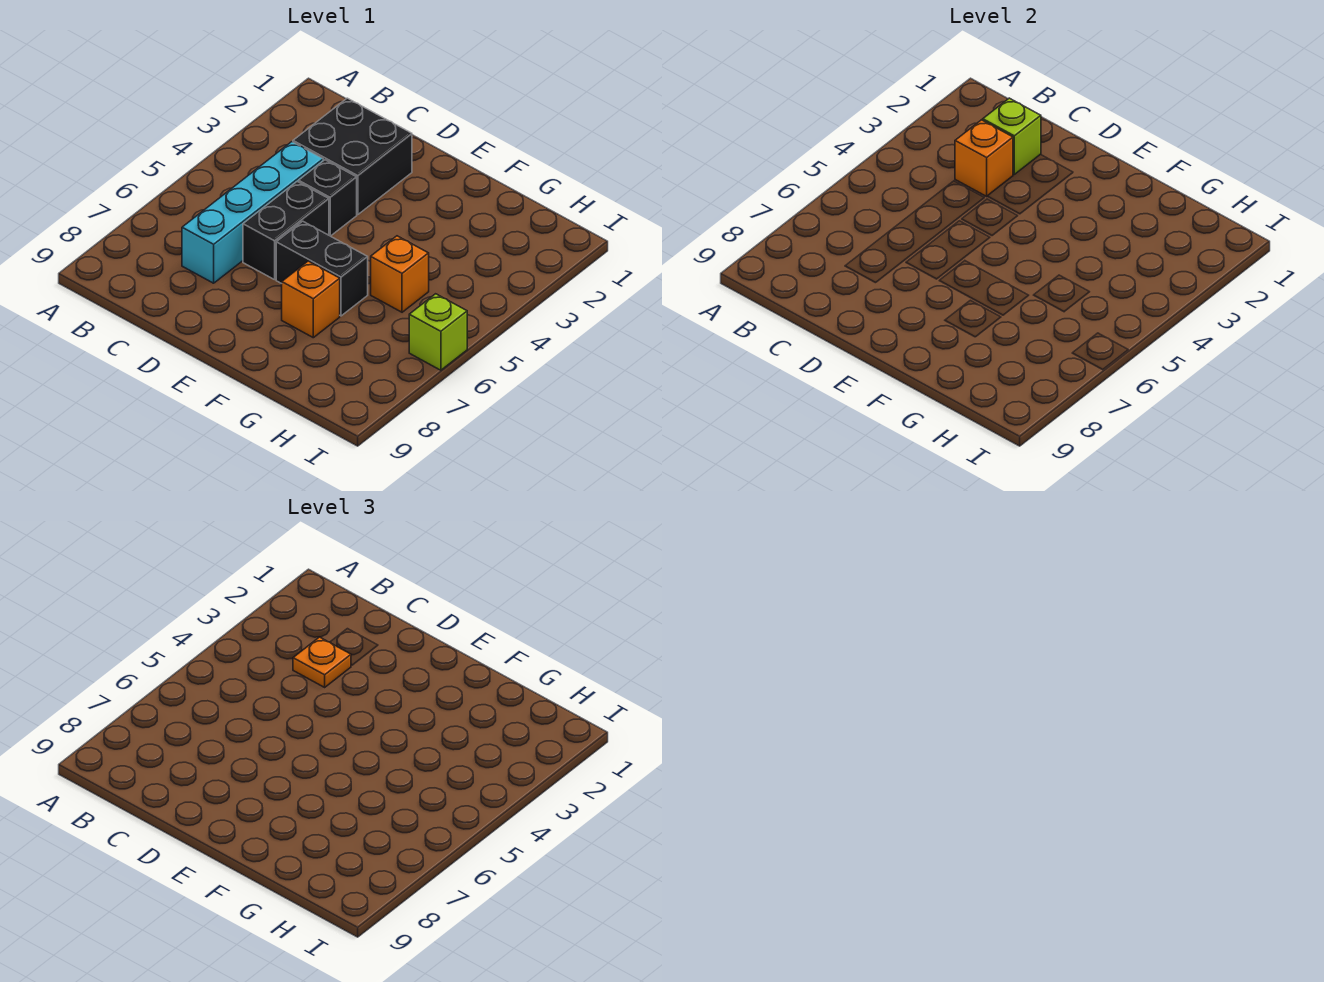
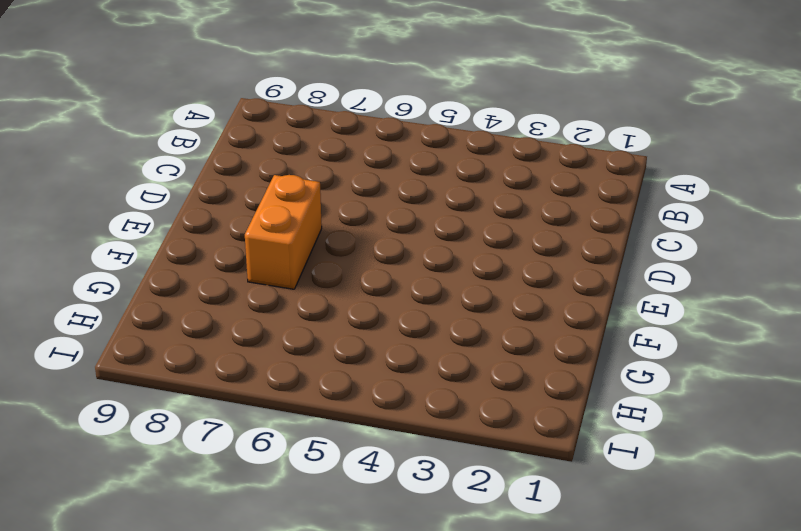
orange brick E7:F7 level 1 -> orange brick F7 level 1
none -> black brick C2:D3 level 1
none -> cyan brick C4:C7 level 1

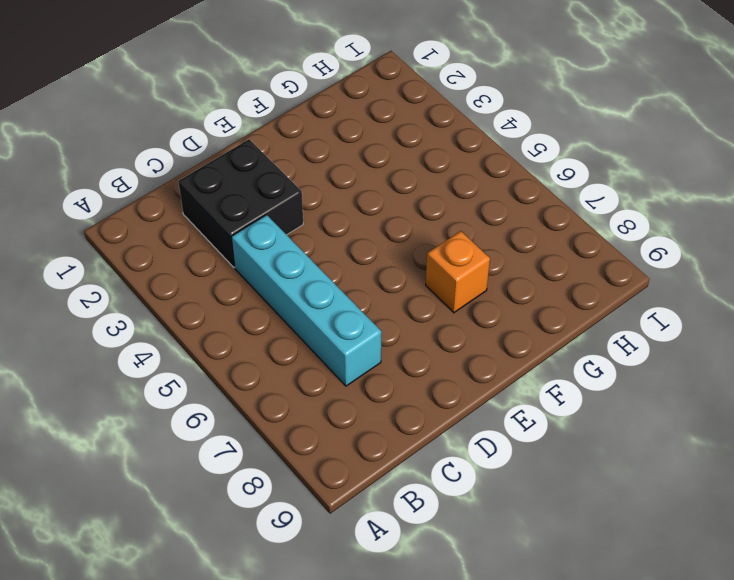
none -> black brick D4 level 1
none -> black brick D5:D6 level 1

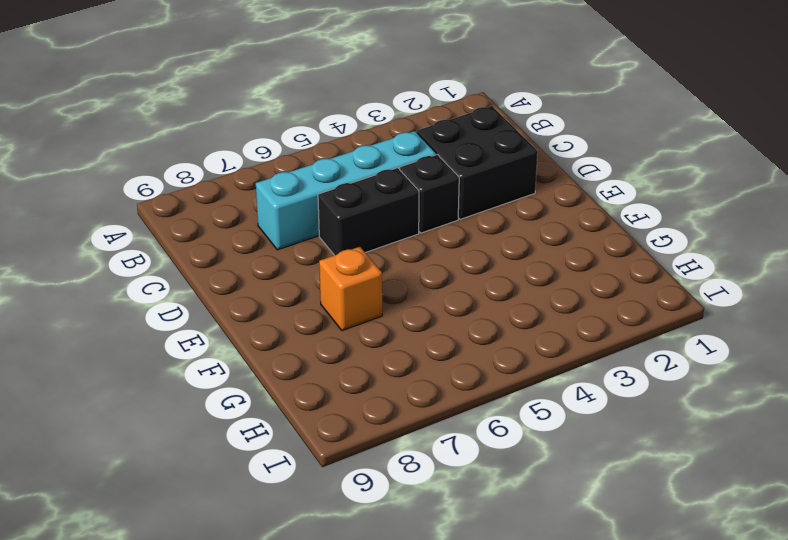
none -> black brick E6:F6 level 1
none -> orange brick G5 level 1

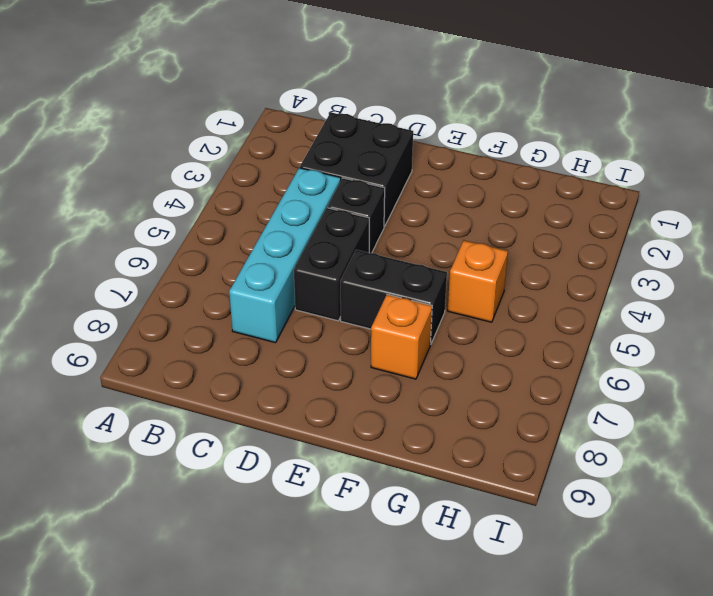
none -> lime brick I6 level 1
none -> lime brick C2 level 2

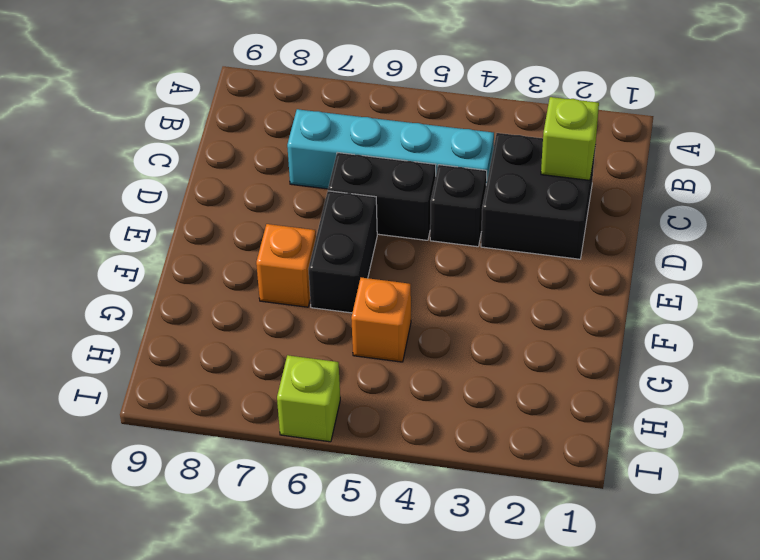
none -> orange brick C3 level 2
none -> orange plate C3 level 3

